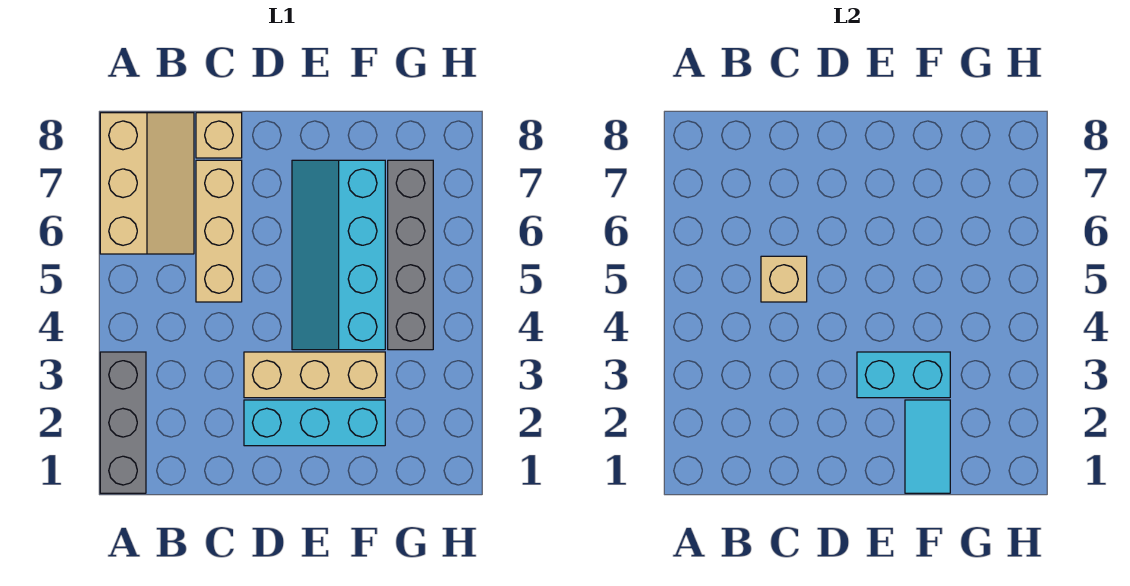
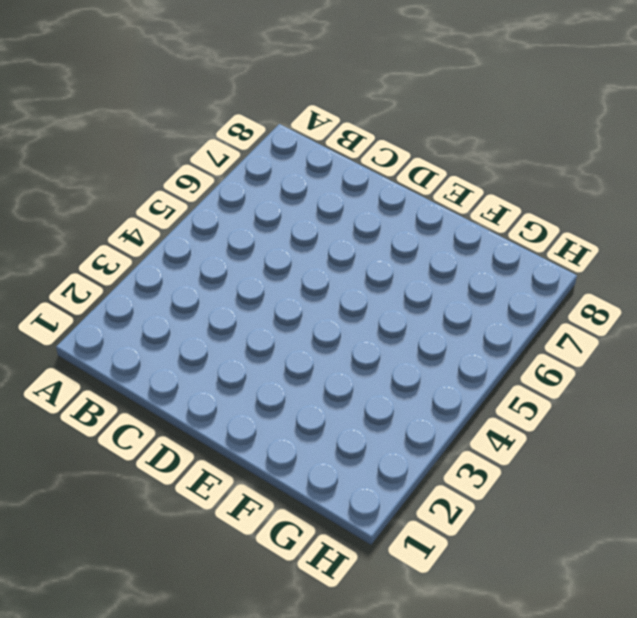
none -> grey brick A1:A3 level 1
none -> tan slope A6:B8 level 1 top A

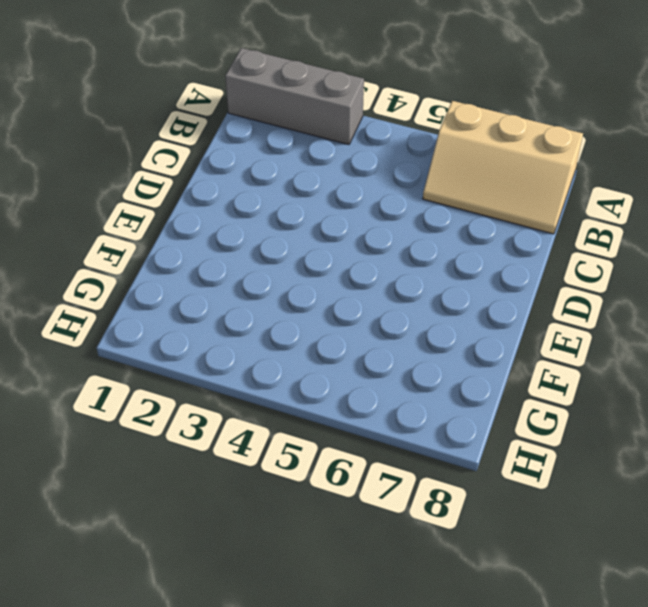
none -> tan brick C5:C7 level 1
none -> tan brick C8 level 1

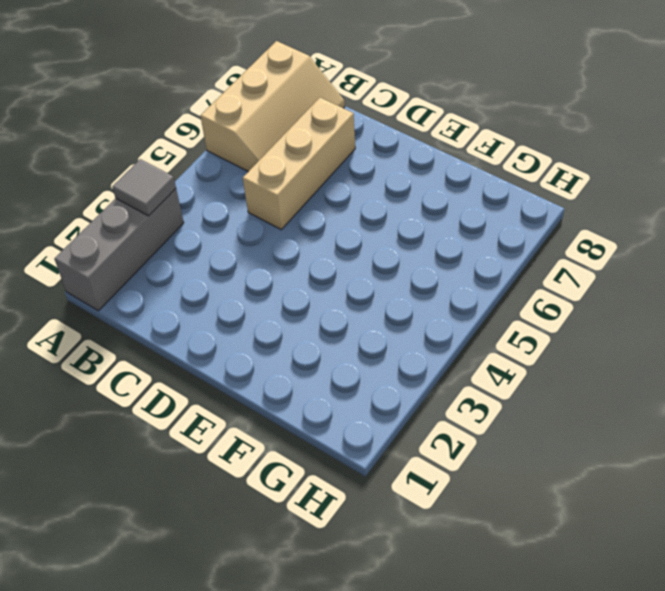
grey tile A3 level 2 -> none
none -> tan brick C8 level 1
none -> cyan brick D2:F2 level 1

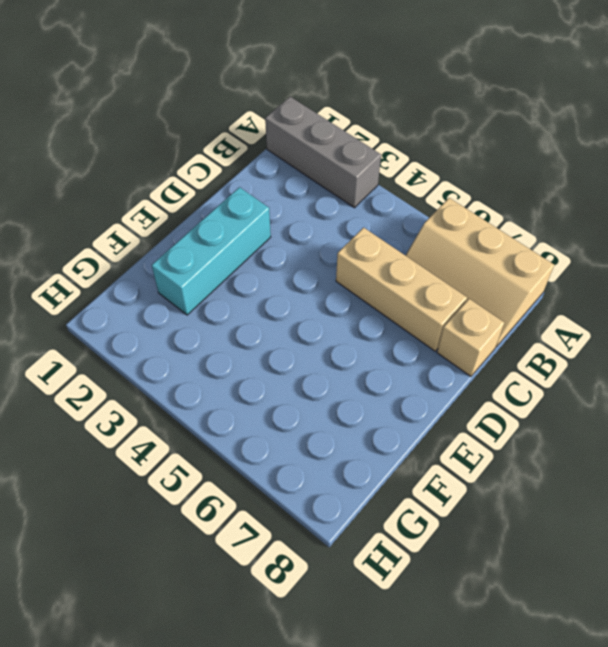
none -> tan brick D3:F3 level 1
none -> cyan slope E4:F7 level 1 top F

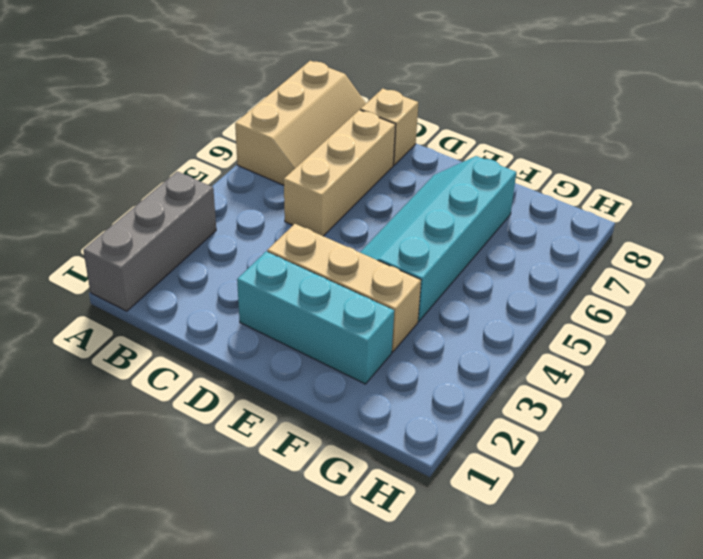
none -> grey brick G4:G7 level 1
none -> tan brick C5 level 2

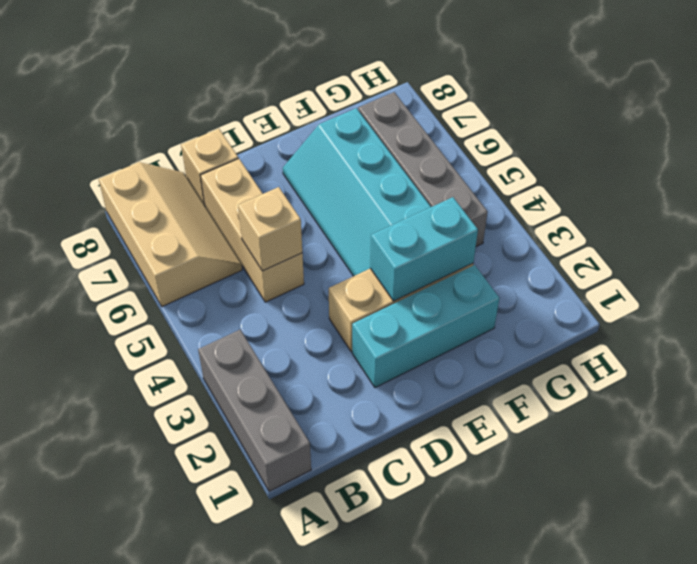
none -> cyan tile F1:F2 level 2

